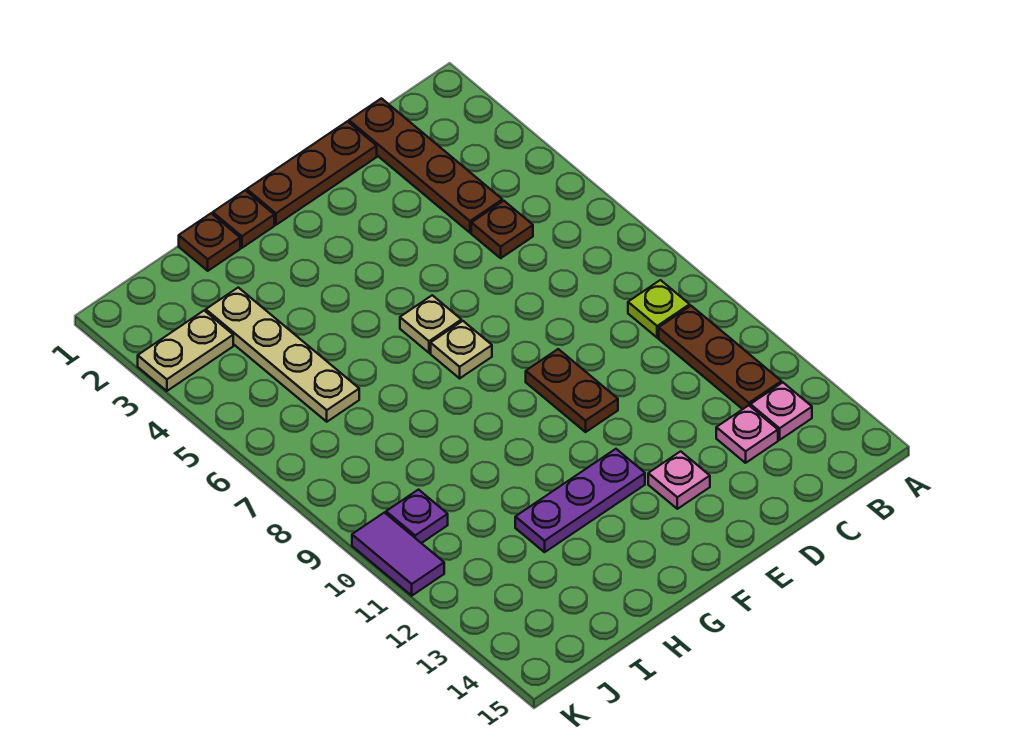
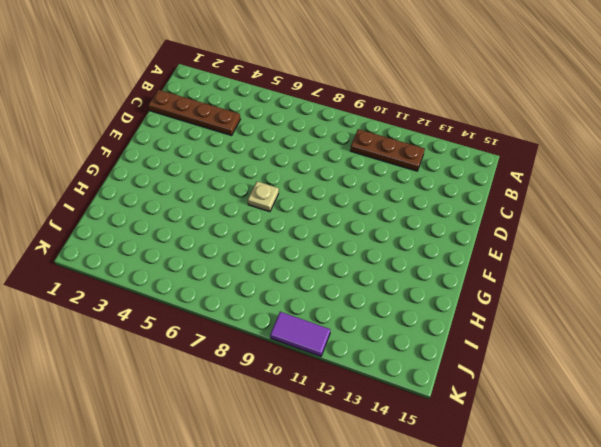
none -> lime plate B9 level 1
none -> pink plate B13 level 1
none -> brown plate C5 level 1

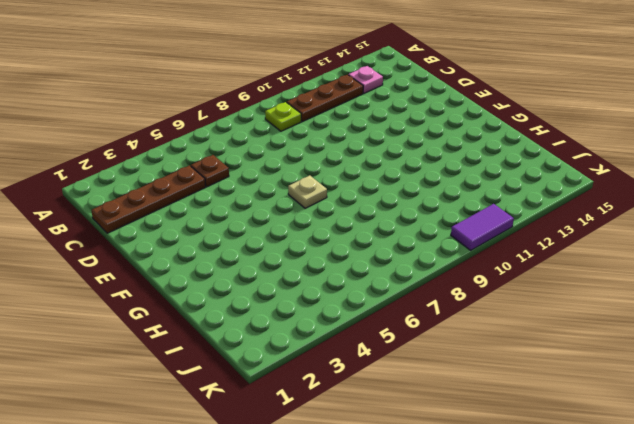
none -> pink plate C13 level 1
none -> brown plate D1:F1 level 1
none -> brown plate E9:E10 level 1

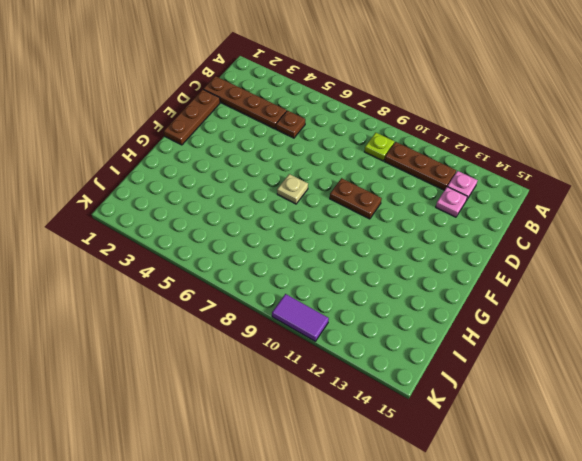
none -> pink plate E13 level 1
none -> tan plate F6 level 1
none -> purple plate F12:H12 level 1

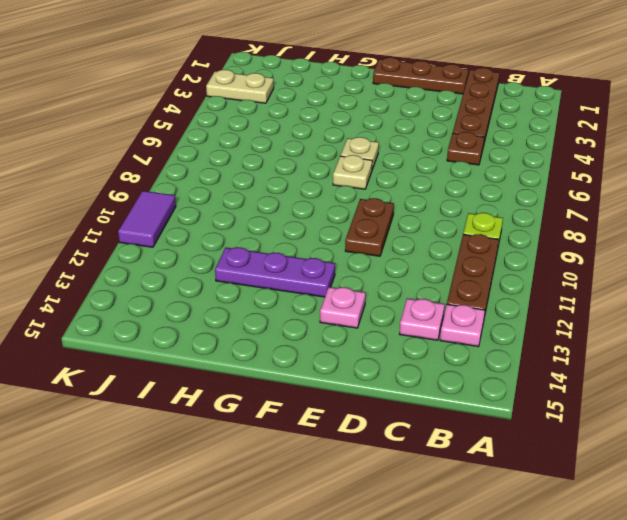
none -> brown plate G1 level 1
none -> brown plate H1 level 1
none -> tan plate I3:I6 level 1

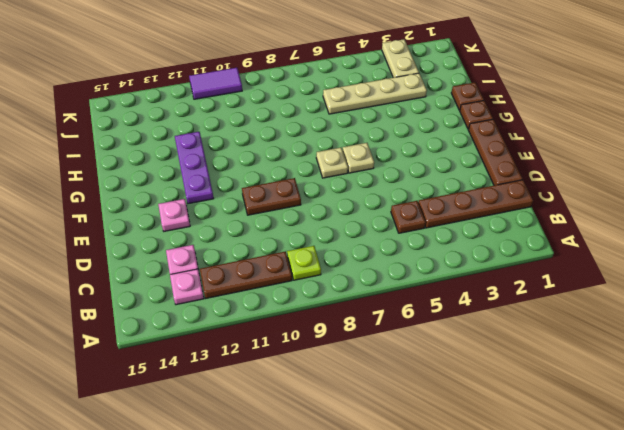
none -> purple plate J10 level 1

